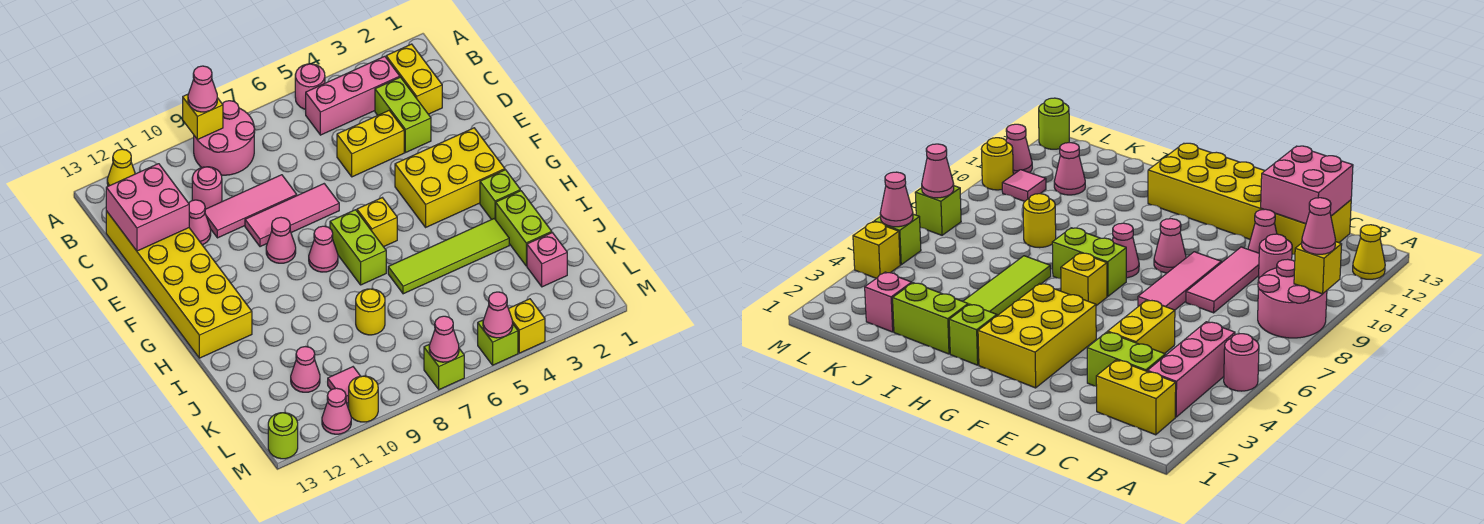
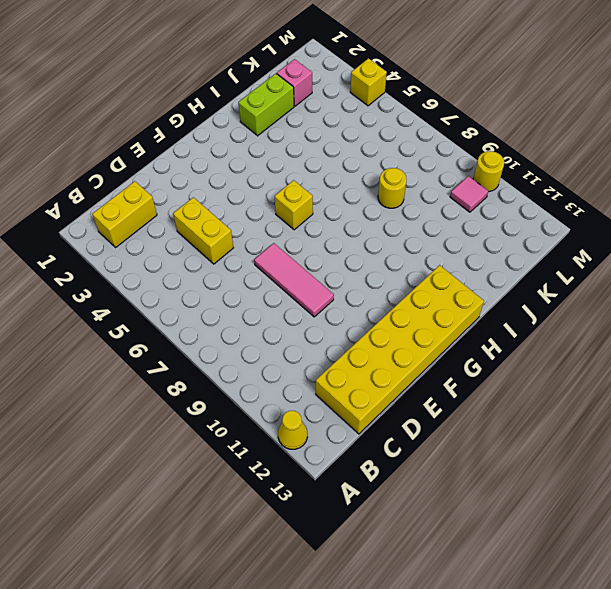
none -> pink round brick A5 level 1
none -> pink round brick A8:B9 level 1
none -> pink brick B3:B5 level 1
none -> lime brick C3:D3 level 1

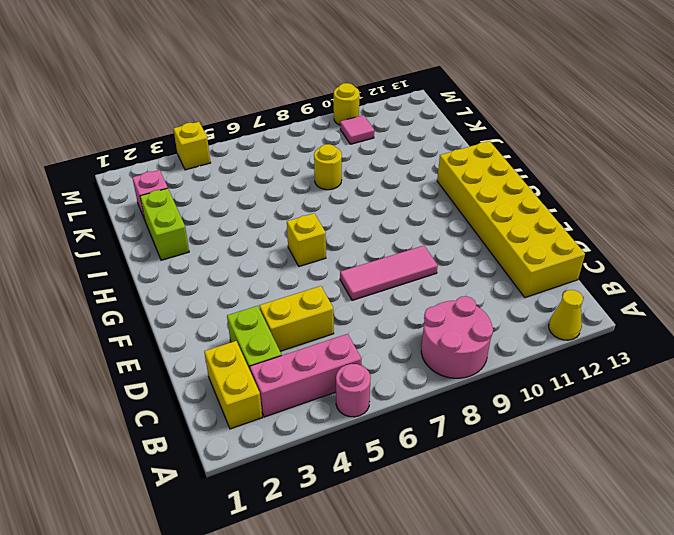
none -> pink round brick C10 level 1
none -> pink tile D8:D10 level 1
none -> pink cone D11 level 1
none -> yellow brick F2:G4 level 1

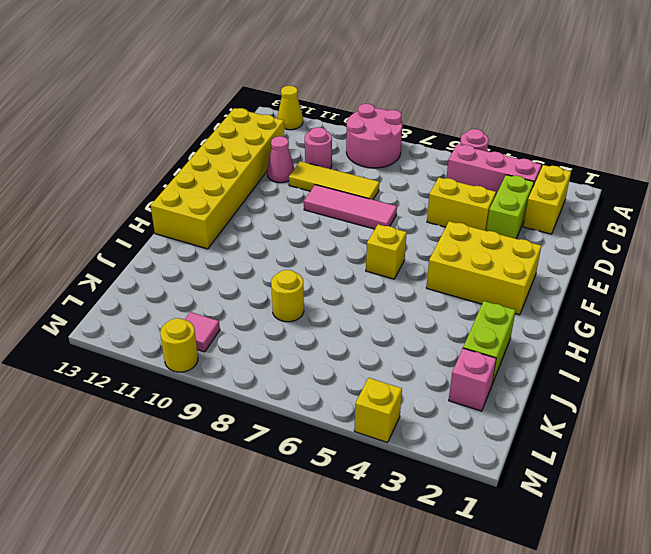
yellow tile D8:D10 level 1 -> pink tile D8:D10 level 1
none -> pink cone F9 level 1
none -> lime brick G7:H7 level 1
none -> pink cone G8 level 1
none -> lime brick H2 level 1

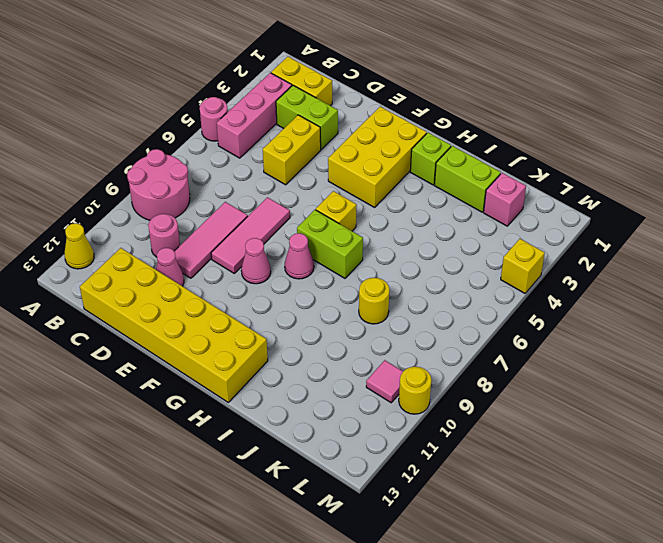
none -> lime tile I3:I6 level 1
none -> pink cone K11 level 1
none -> lime brick M5 level 1
none -> lime brick M7 level 1

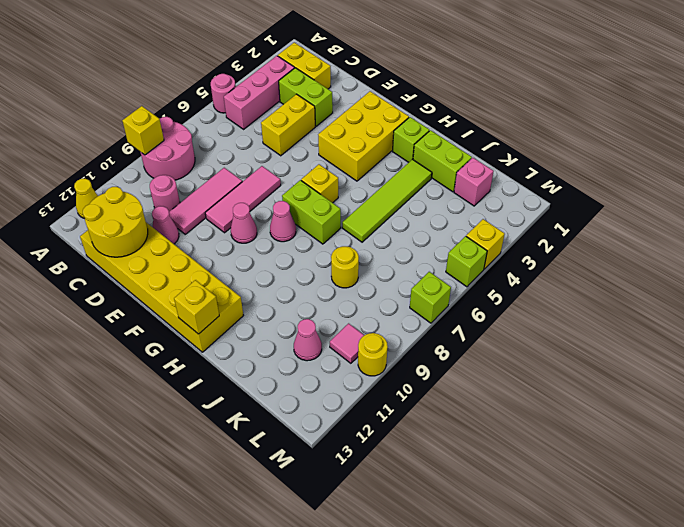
yellow round brick C12:D13 level 2 -> pink brick C12:D13 level 2
yellow brick H13 level 2 -> none
none -> pink cone M11 level 1
none -> lime round brick M13 level 1
none -> pink cone M5 level 2
none -> pink cone M7 level 2

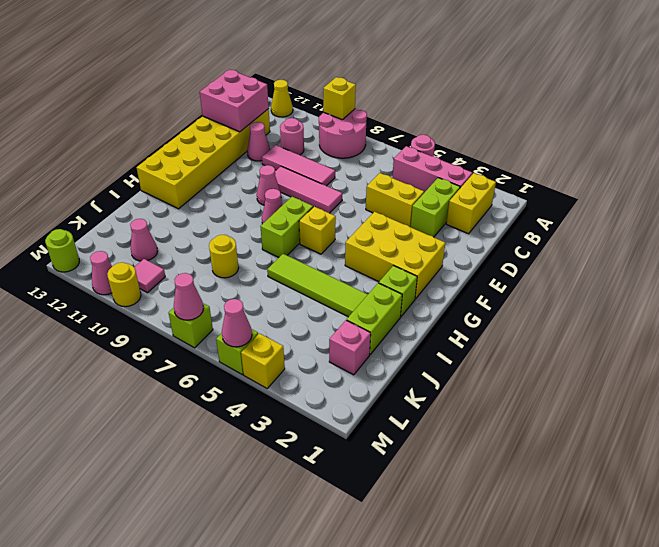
none -> pink cone A9 level 3

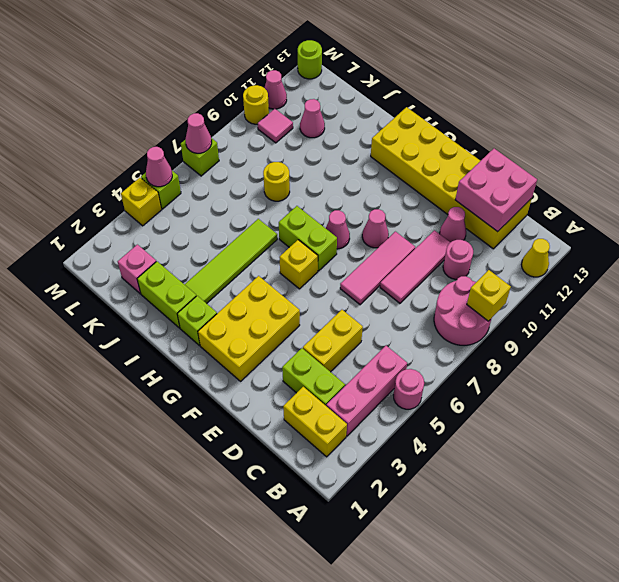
none -> pink cone A9 level 3

